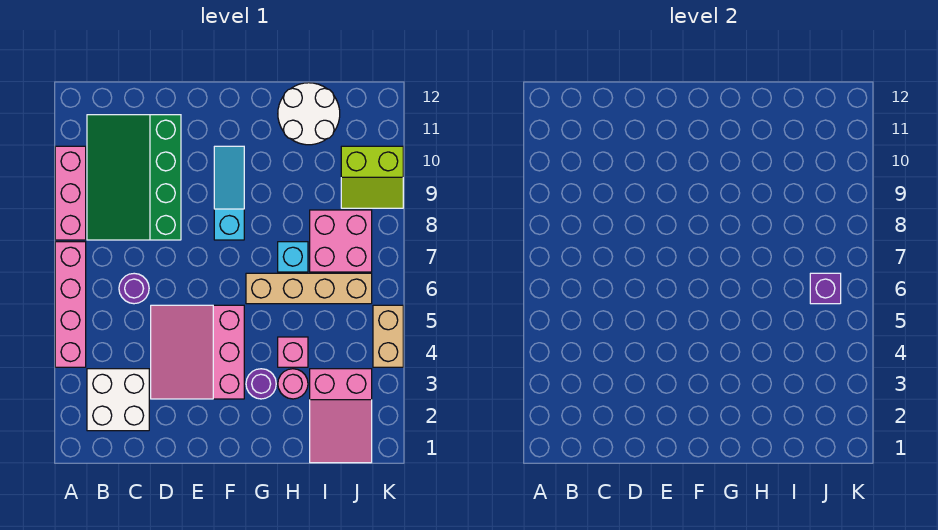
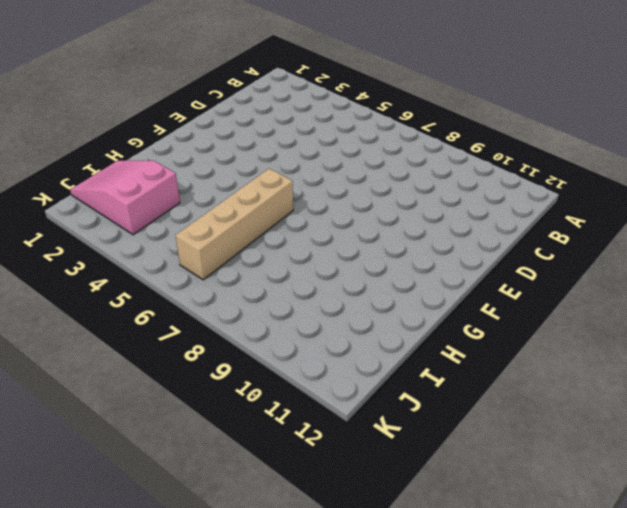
none -> pink brick A4:A7 level 1
none -> pink brick A8:A10 level 1
none -> white brick B2:C3 level 1

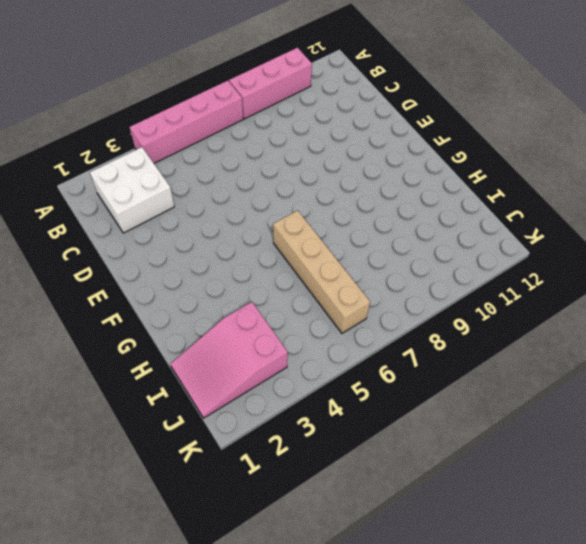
none -> green slope B8:D11 level 1 top D
none -> purple round brick C6 level 1
none -> pink slope D3:F5 level 1 top F

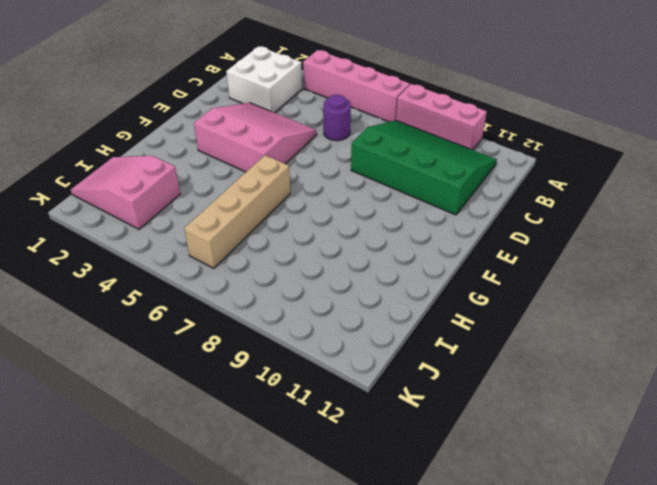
none -> cyan slope F8:F10 level 1 top 8
none -> purple round brick G3 level 1
none -> pink round brick H3 level 1

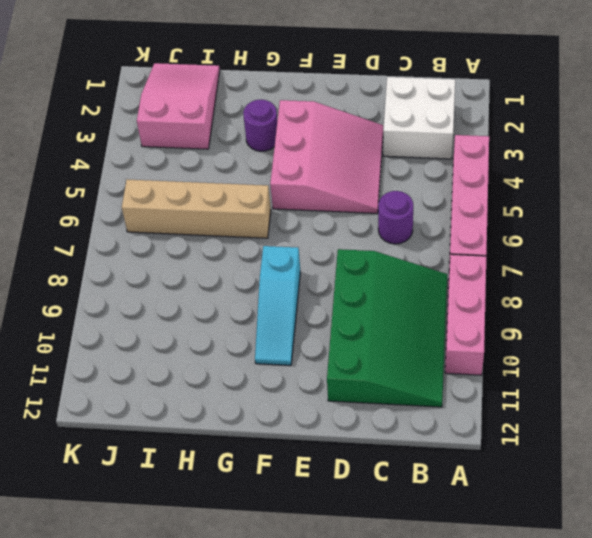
none -> pink round brick H3 level 1
none -> pink brick H4 level 1
none -> cyan brick H7 level 1

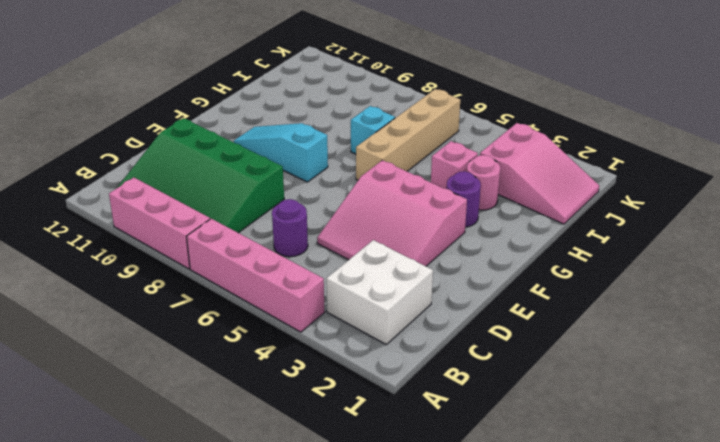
none -> white round brick H11:I12 level 1
none -> pink brick I7:J8 level 1
none -> lime slope J9:K10 level 1 top 10

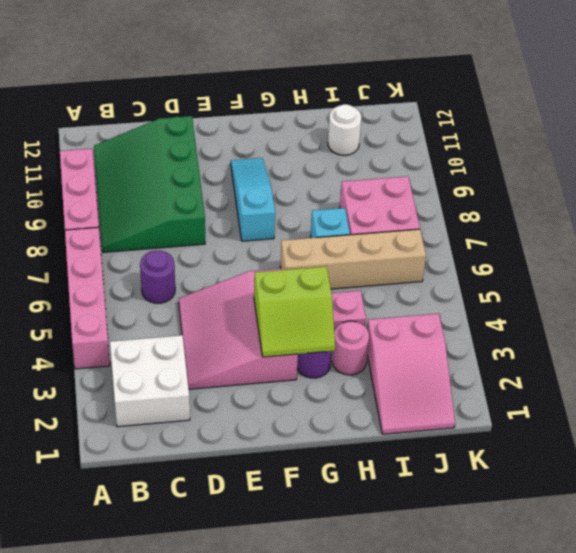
lime slope F3:G4 level 2 top 4 -> lime slope J9:K10 level 1 top 10
white round brick I11 level 1 -> white round brick H11:I12 level 1
none -> tan brick K4:K5 level 1
none -> purple brick J6 level 2

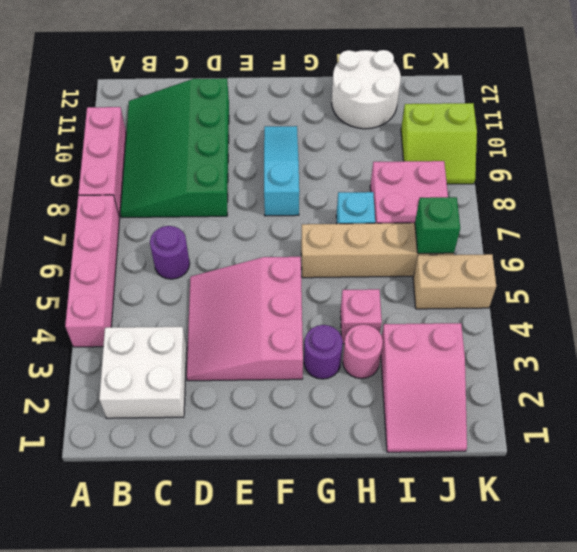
tan brick J5:K5 level 1 -> tan brick K4:K5 level 1
green brick J6 level 2 -> purple brick J6 level 2

